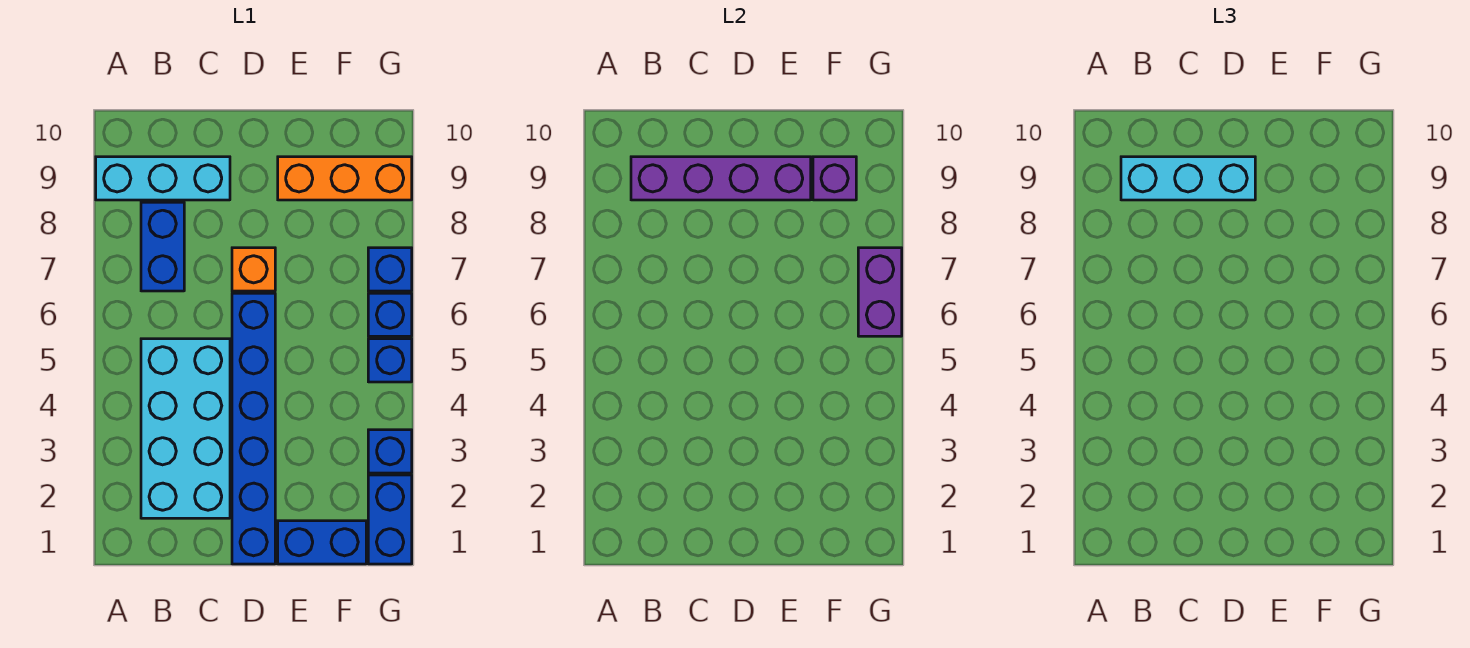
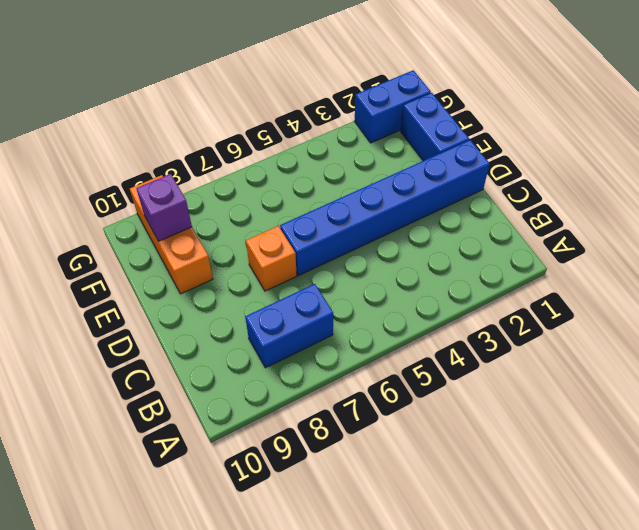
none -> cyan brick A9:C9 level 1
none -> cyan brick B2:C5 level 1
none -> blue brick G3 level 1

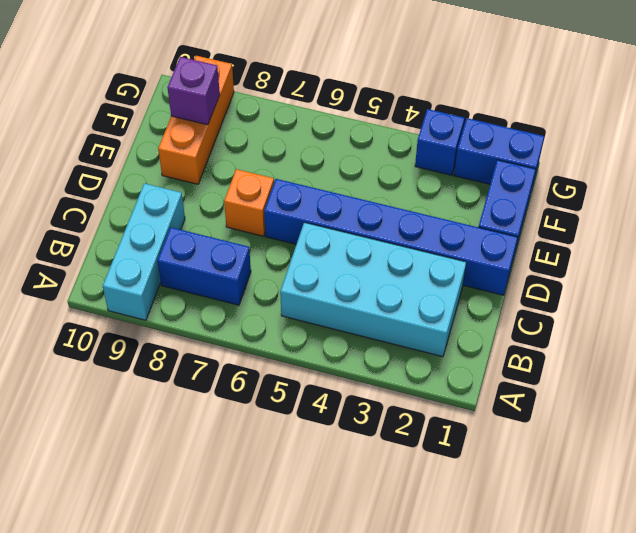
none -> blue brick G5 level 1
none -> blue brick G6 level 1
none -> blue brick G7 level 1

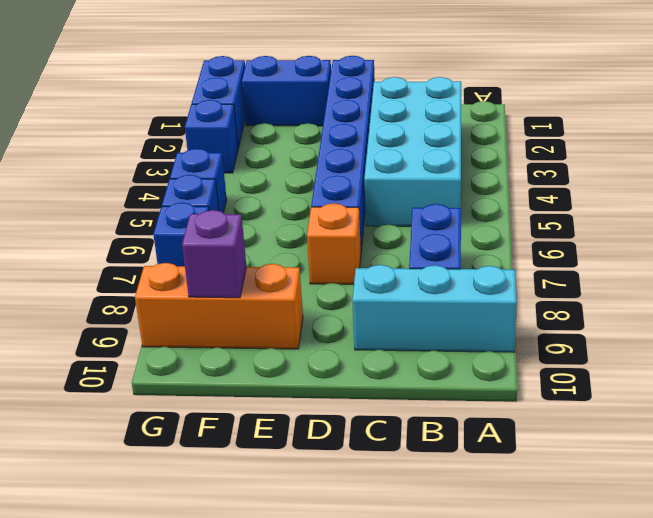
none -> purple brick B9:E9 level 2
none -> purple brick G6:G7 level 2
none -> cyan brick B9:D9 level 3

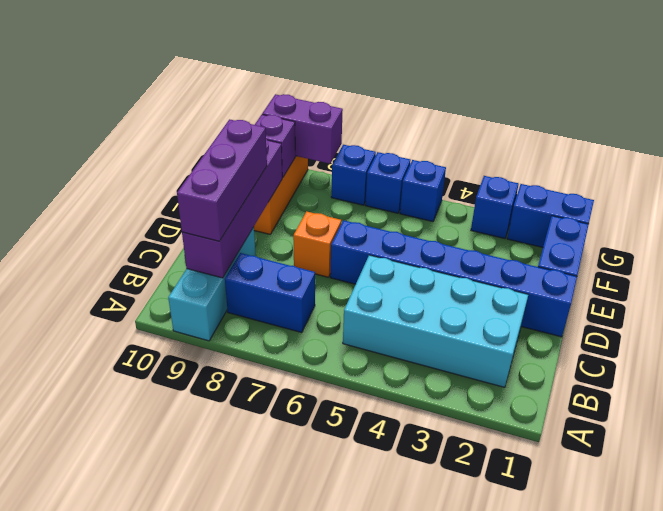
purple brick B9:D9 level 3 -> cyan brick B9:D9 level 3
purple brick G8:G9 level 2 -> purple brick G6:G7 level 2

